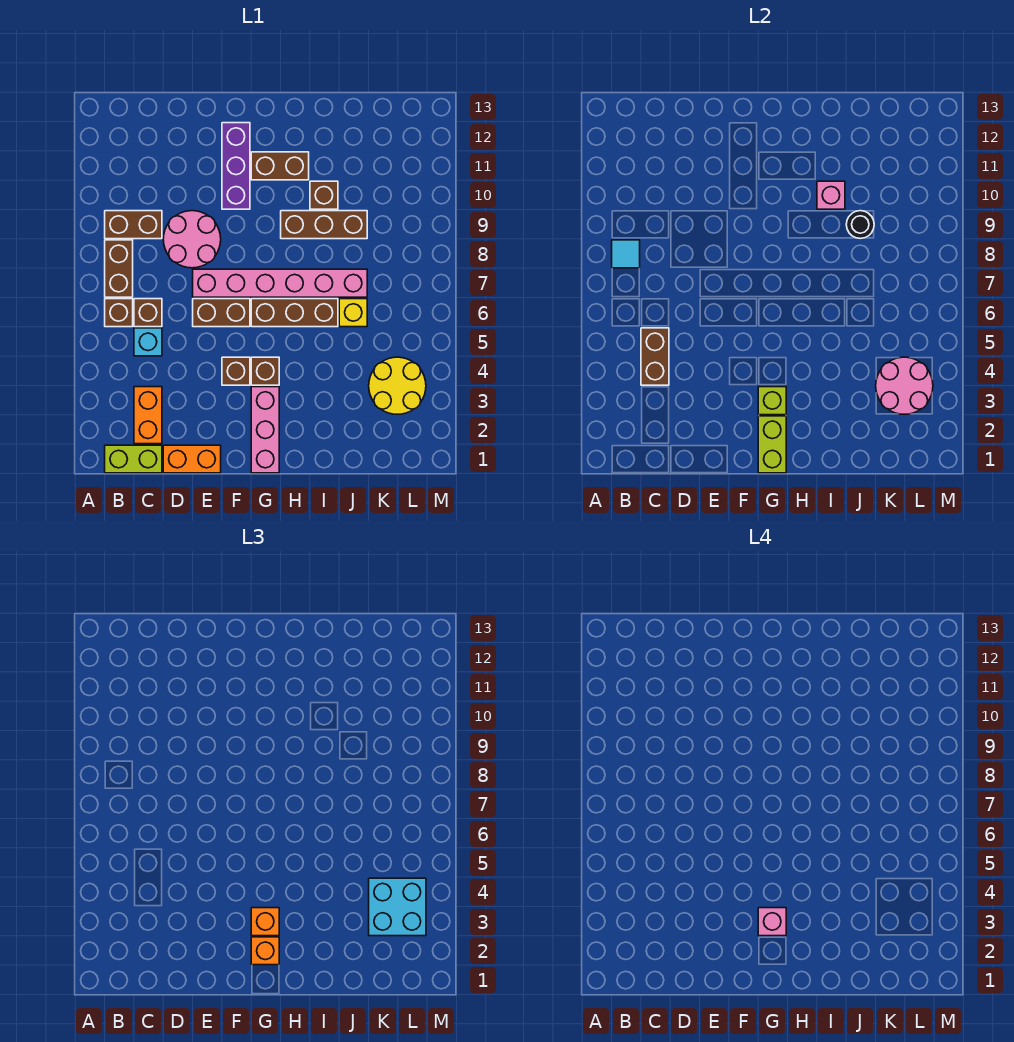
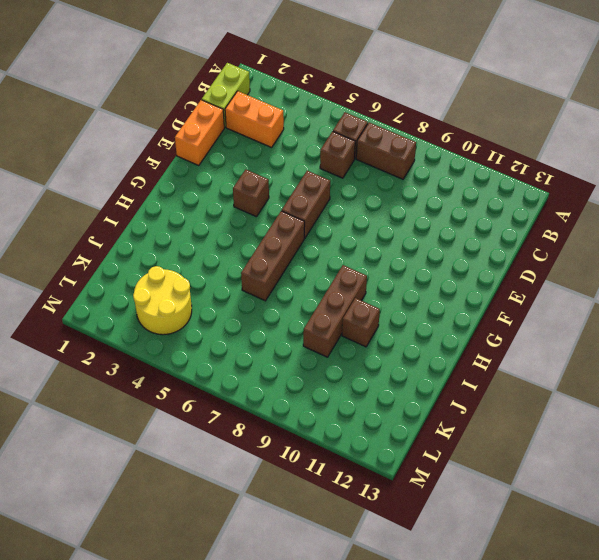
none -> brown brick B9:C9 level 1
none -> cyan brick C5 level 1
none -> pink round brick D8:E9 level 1
none -> pink brick E7:J7 level 1

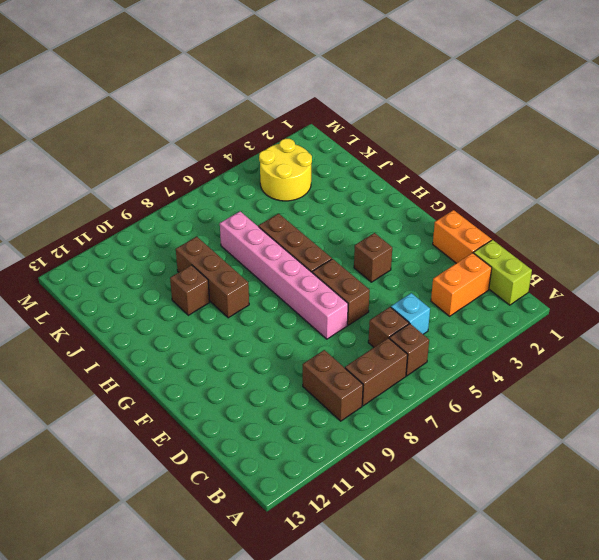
none -> pink round brick D8:E9 level 1
none -> purple brick F10:F12 level 1
none -> pink brick G1:G3 level 1
none -> brown brick G4 level 1

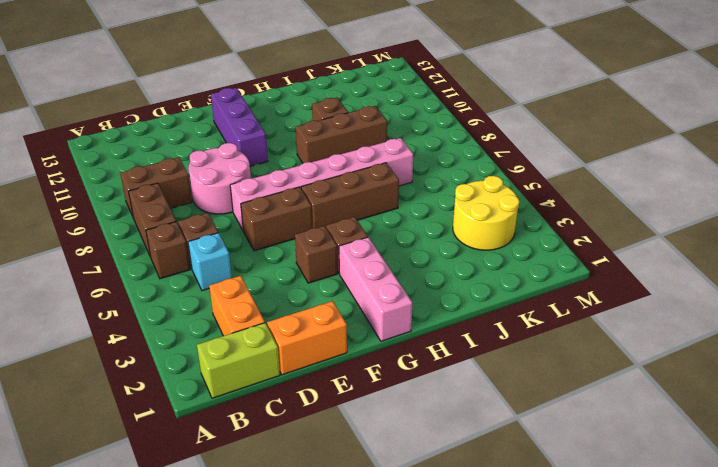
none -> brown brick G11:H11 level 1
none -> yellow brick J6 level 1
none -> cyan tile B8 level 2
none -> brown brick C4:C5 level 2

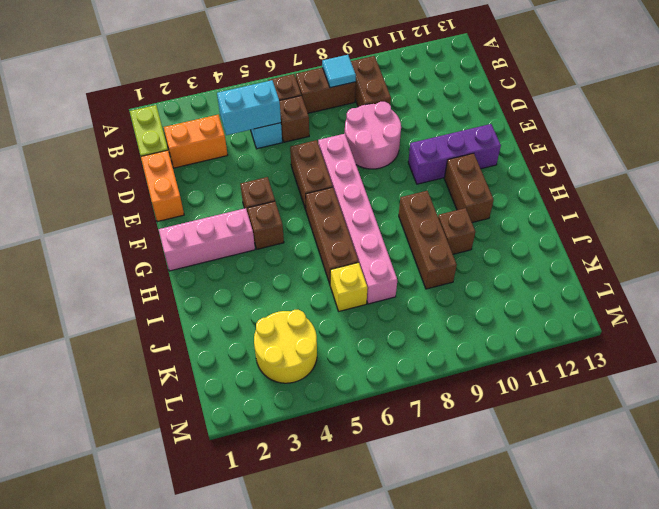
cyan brick C4:C5 level 2 -> brown brick C4:C5 level 2
none -> lime brick G1:G2 level 2
none -> lime brick G3 level 2
none -> pink brick I10 level 2
none -> black round brick J9 level 2

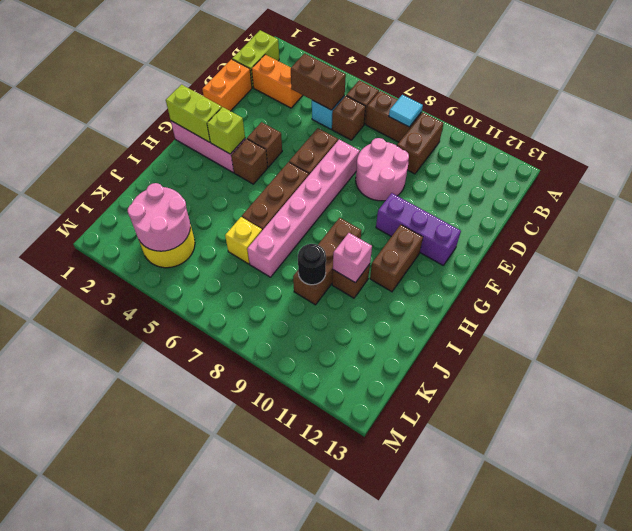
none -> orange brick G2 level 3
none -> orange brick G3 level 3
none -> cyan brick K3:L4 level 3
none -> pink brick G3 level 4

